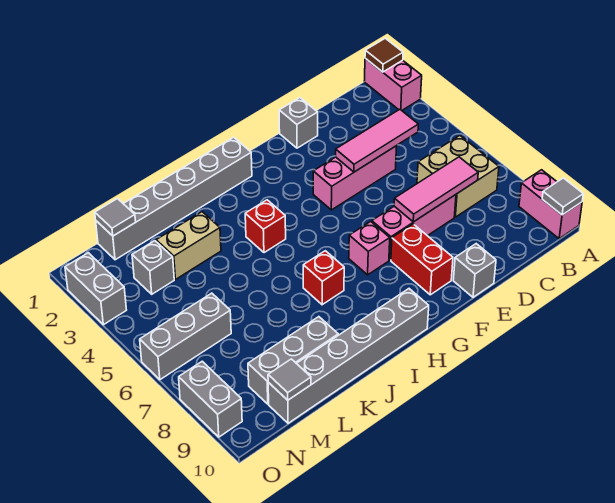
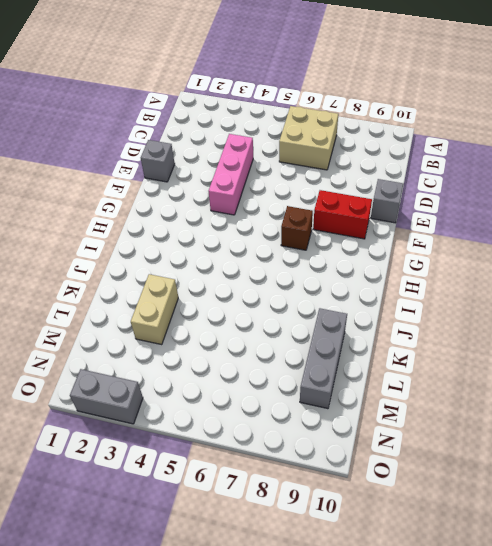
brown brick G7 level 1 -> pink brick G7 level 1
none -> pink brick A1:A2 level 1
none -> pink brick A9:A10 level 1
none -> pink brick D7:F7 level 1

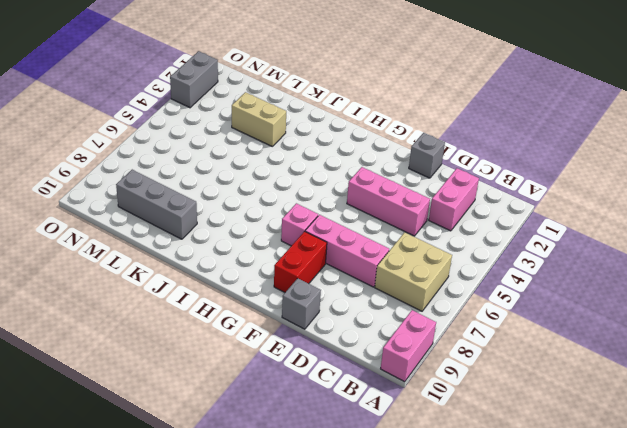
pink brick C2:C3 level 1 -> pink brick A1:A2 level 1
none -> grey brick H1:M1 level 1
none -> grey brick H10:M10 level 1
none -> red brick I4 level 1

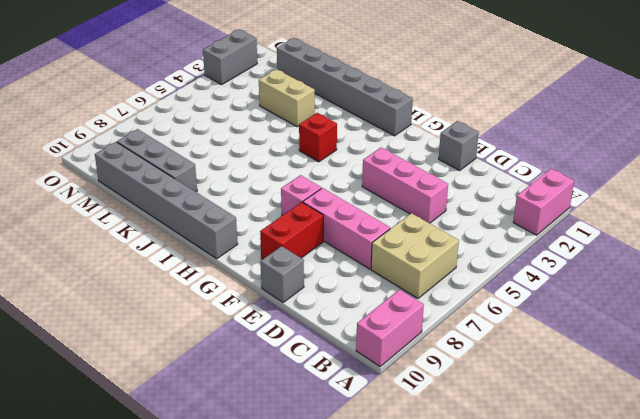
none -> red brick I7 level 1
none -> grey brick M3 level 1
none -> grey brick M6:O6 level 1

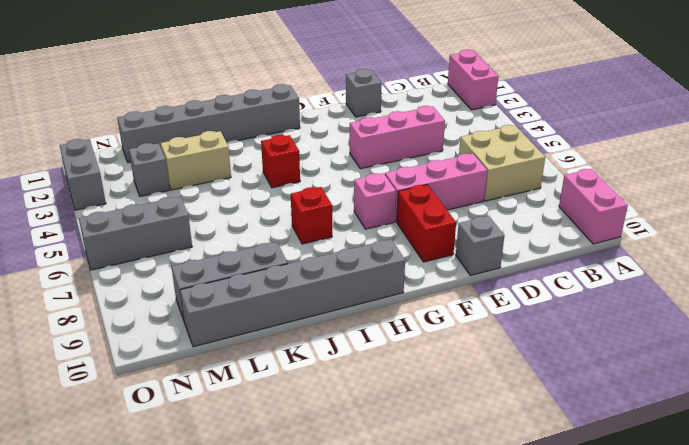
none -> grey brick O8:O9 level 1
none -> brown tile A1 level 2
none -> grey tile A10 level 2

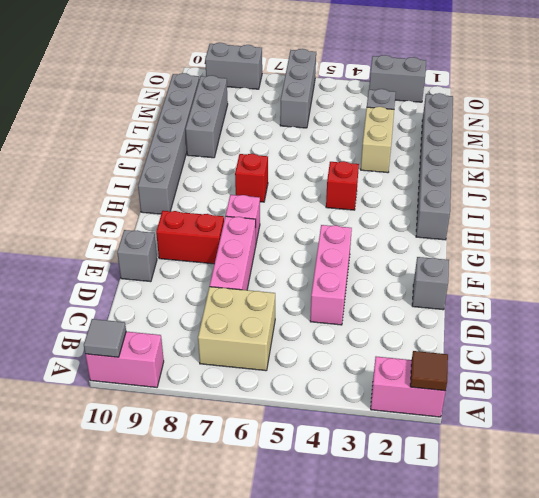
none -> pink tile C4:E4 level 2
none -> pink tile C7:E7 level 2
none -> grey tile M1 level 2

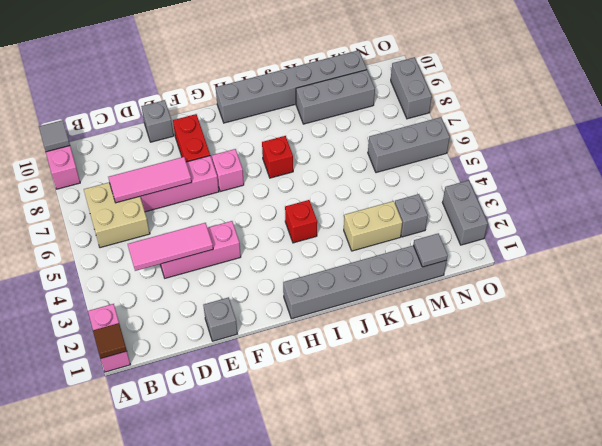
none -> grey tile M10 level 2

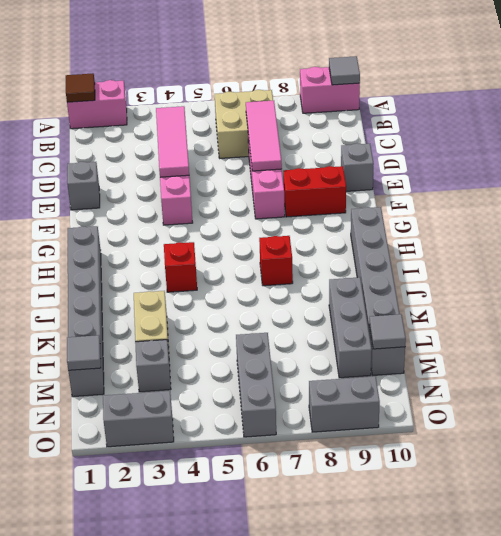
none -> pink brick G7 level 1

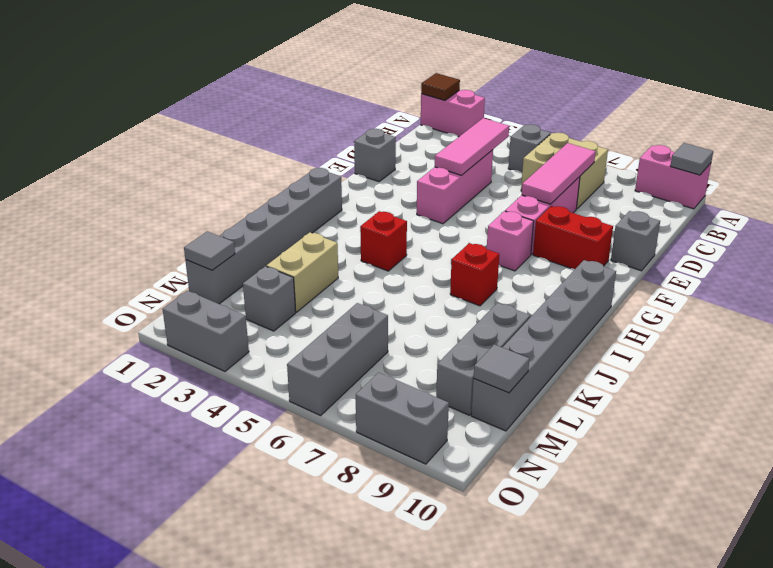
grey brick B5 level 1 -> none

